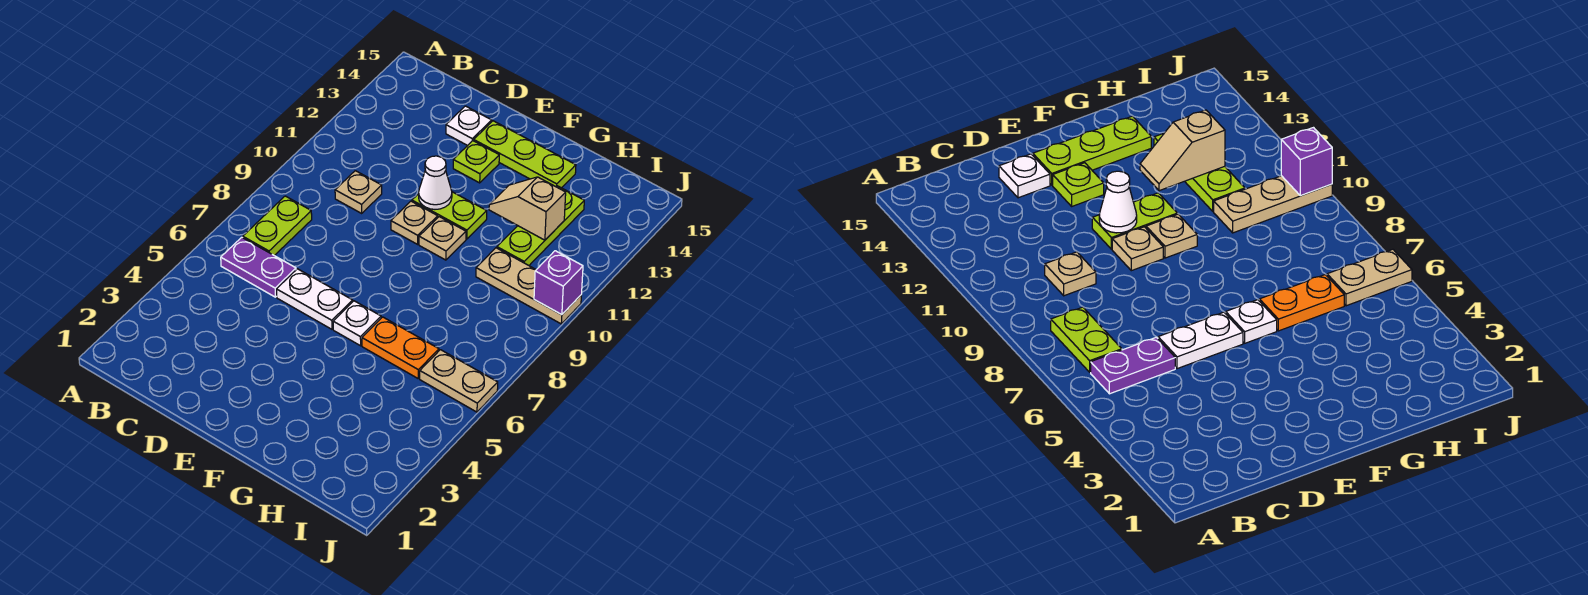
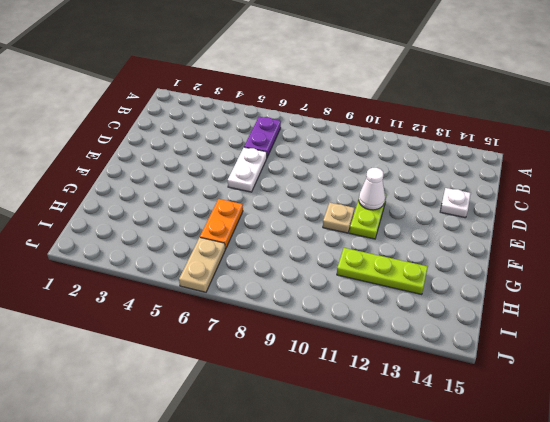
none -> lime plate B7:B8 level 1
none -> tan plate C10 level 1
none -> tan plate E10 level 1

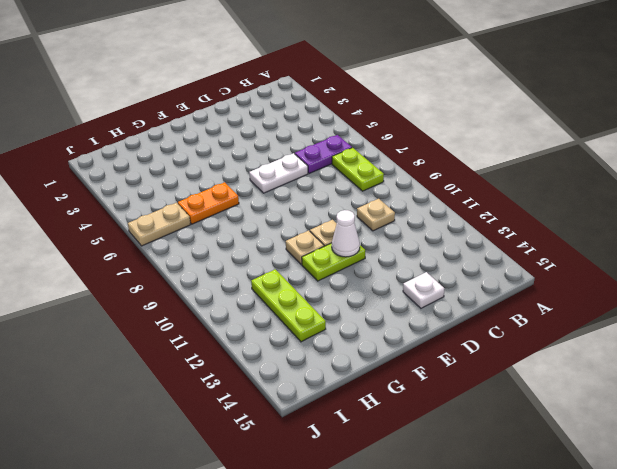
none -> lime plate E13 level 1
none -> lime plate E14:G14 level 1
none -> white plate F6 level 1

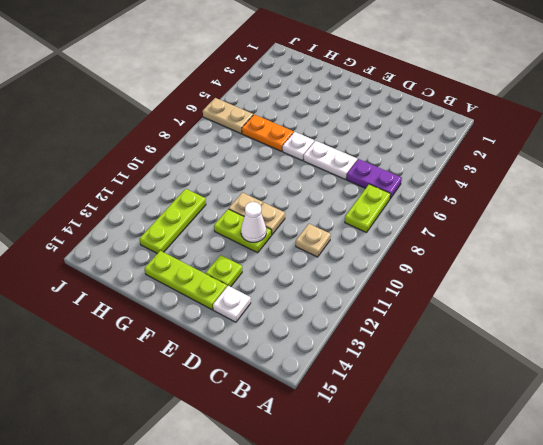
none -> tan plate H10:J10 level 1
none -> tan slope G12:H12 level 2 top H
none -> purple brick J10 level 2

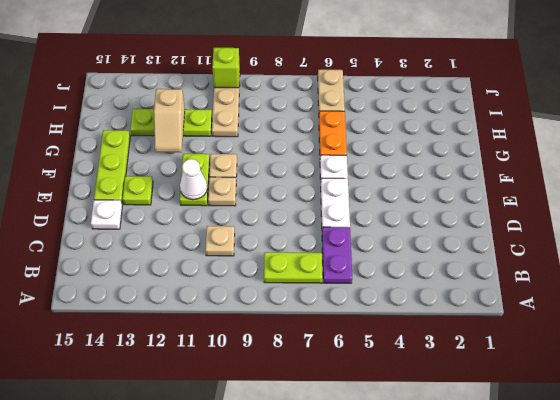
lime brick J10 level 2 -> purple brick J10 level 2

